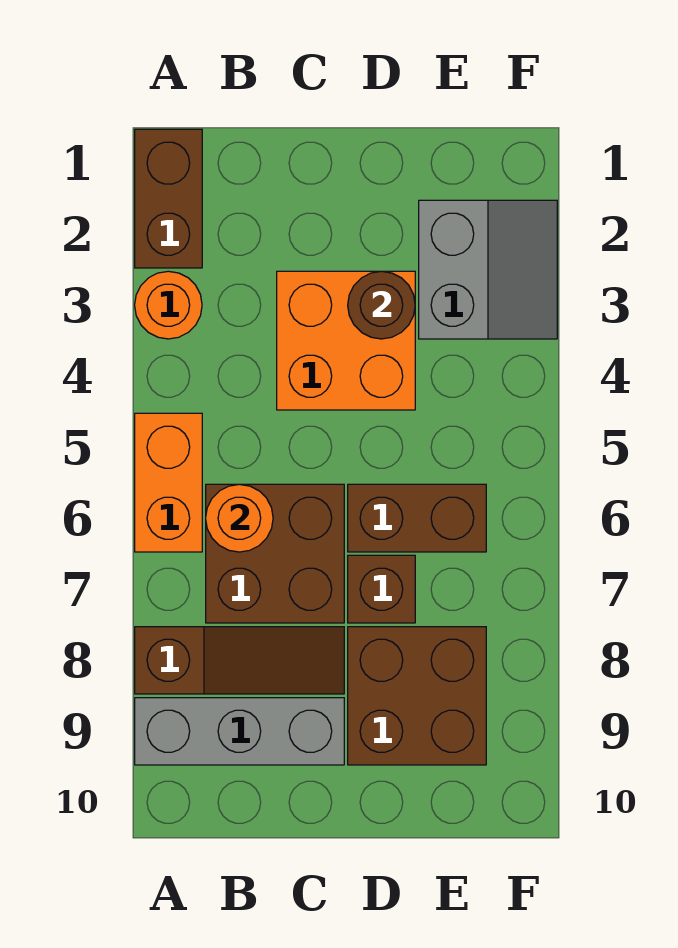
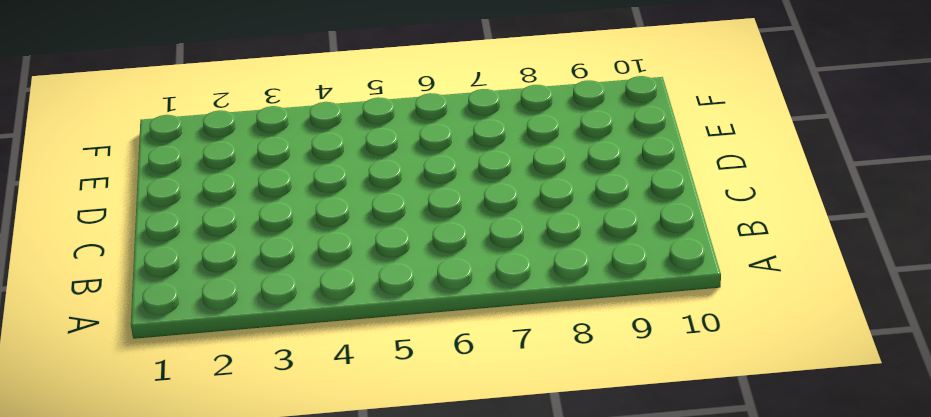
none -> brown brick A1:A2 level 1
none -> orange round brick A3 level 1
none -> orange brick A5:A6 level 1

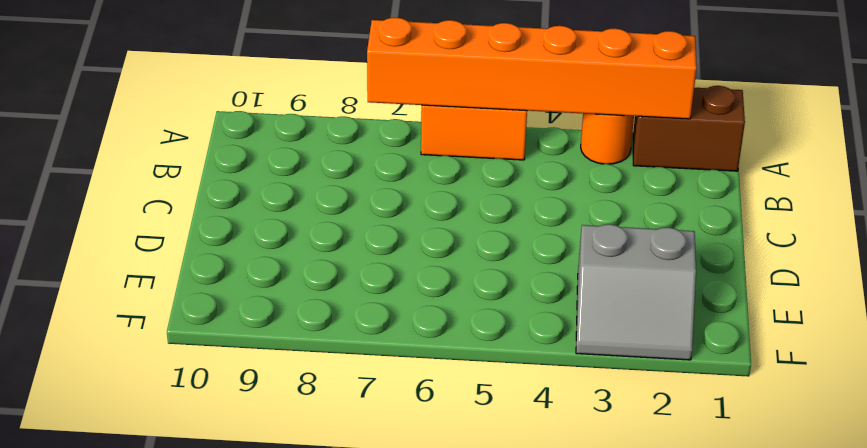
orange brick A2:A7 level 2 -> none
none -> brown slope A8:C8 level 1 top A
none -> grey brick A9:C9 level 1
none -> brown brick B6:C7 level 1

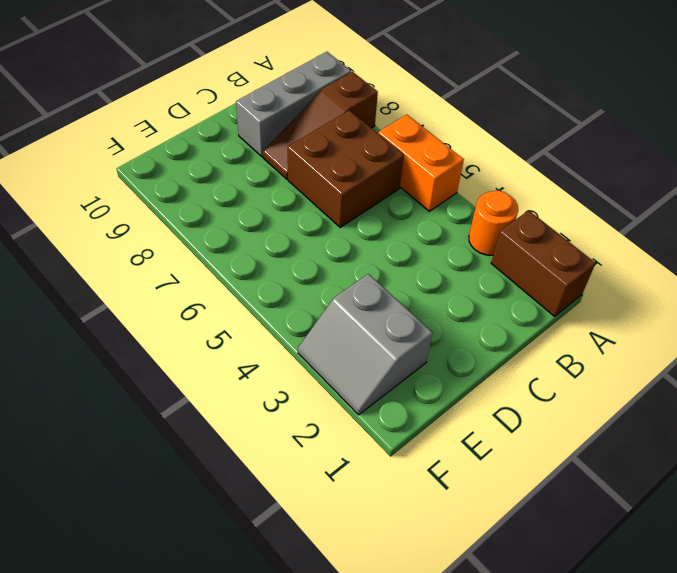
none -> orange brick C3:D4 level 1
none -> brown brick D6:E6 level 1
none -> brown brick D7 level 1

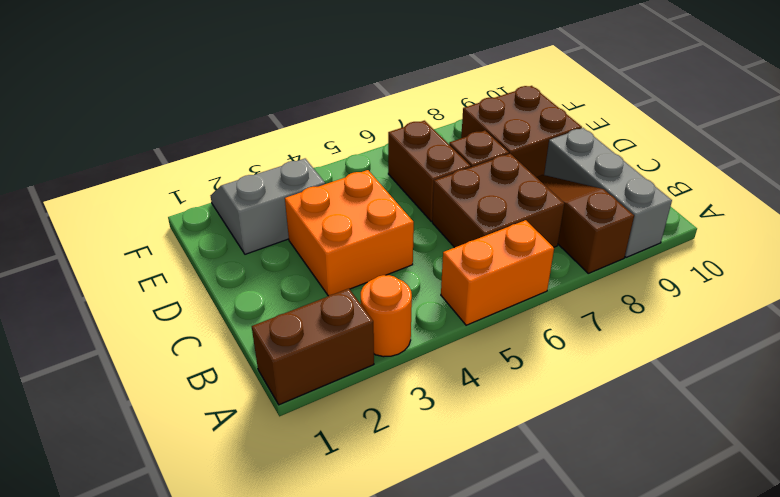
none -> orange round brick B6 level 2
none -> brown round brick D3 level 2

